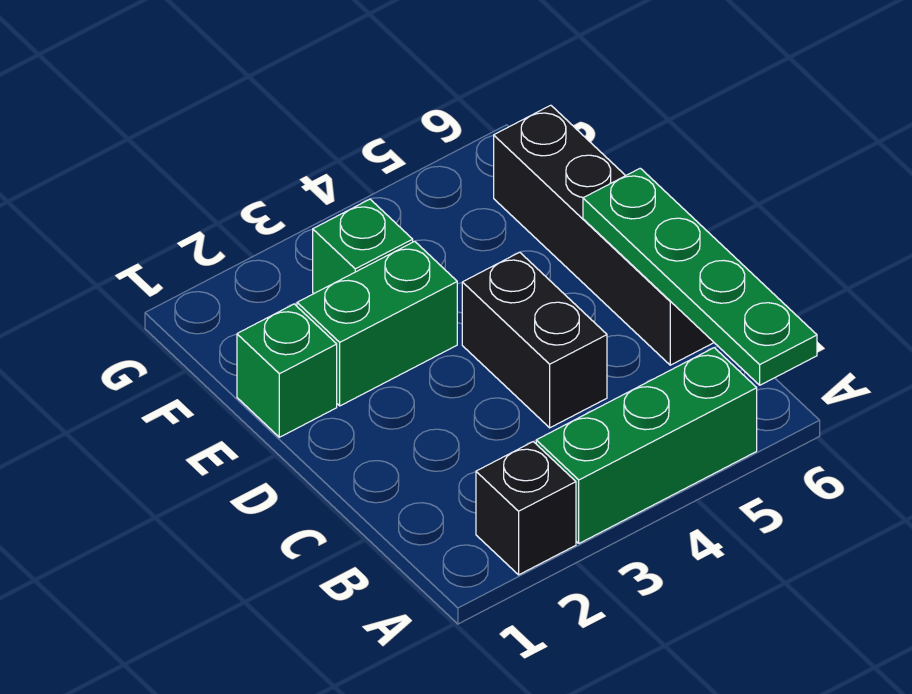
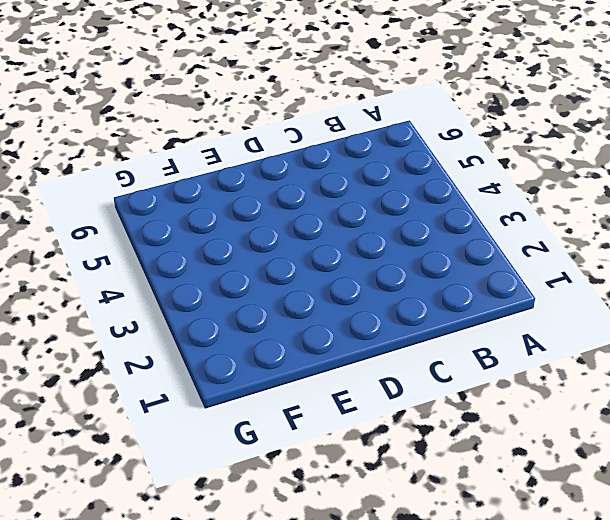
none -> black brick A2 level 1
none -> green brick A3:A5 level 1

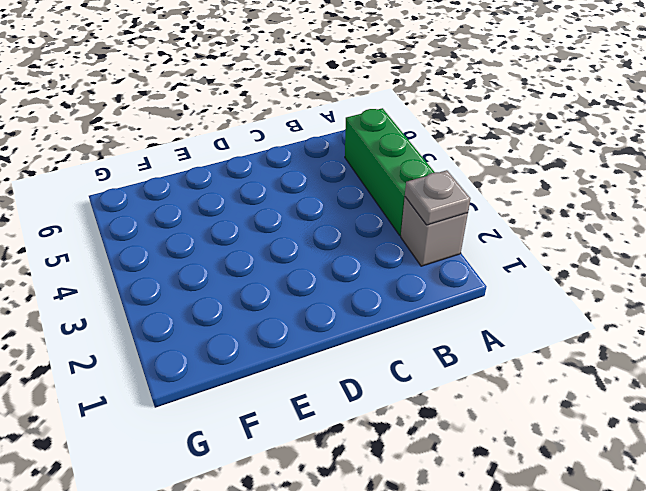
grey brick A2 level 1 -> black brick A2 level 1
grey plate A2 level 2 -> none
none -> black brick C4:D4 level 1
none -> black brick C6:F6 level 1

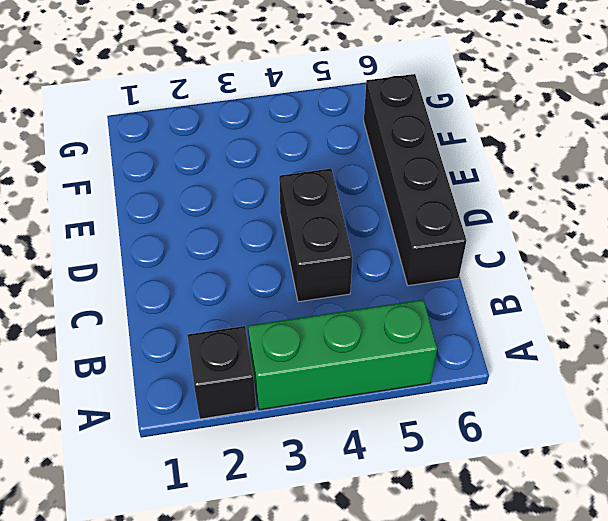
none -> green brick E1 level 1
none -> green brick E2:E3 level 1

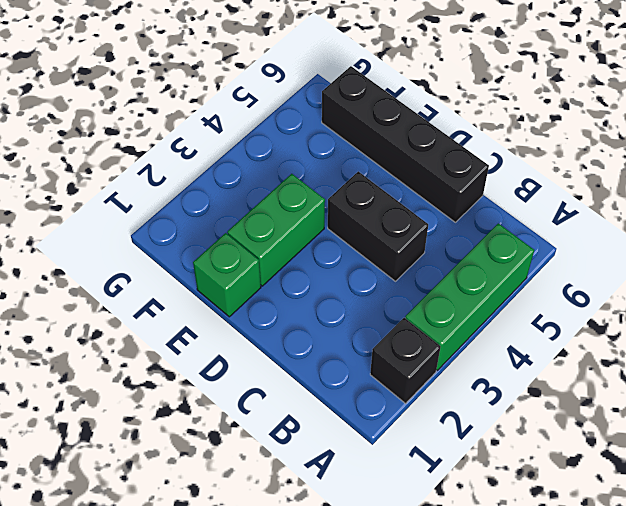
none -> green brick F3 level 1
none -> green plate A6:D6 level 2

